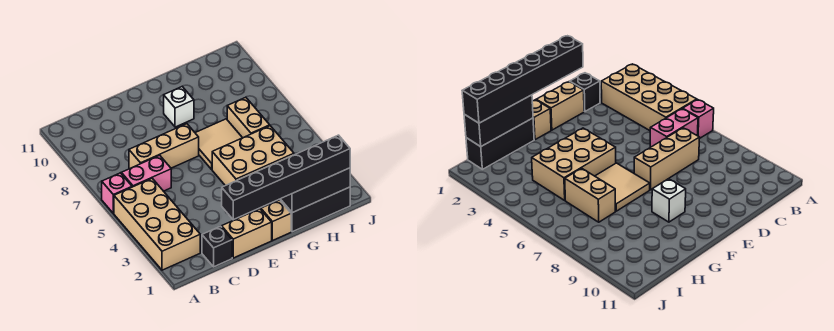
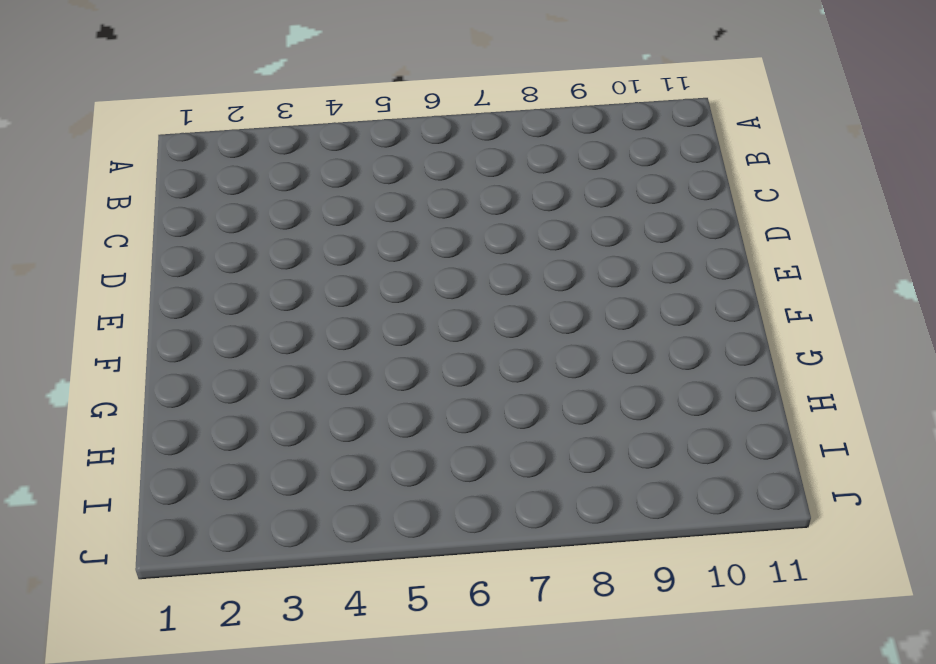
none -> tan brick A2:B5 level 1
none -> pink brick A6 level 1
none -> pink brick B6:C6 level 1

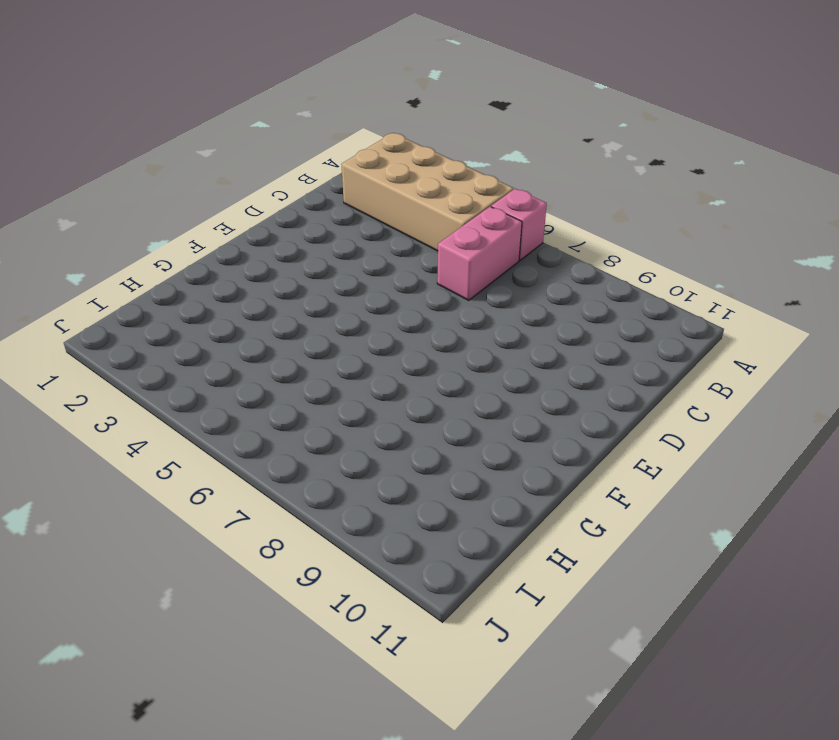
none -> black brick C1 level 1
none -> tan brick C7:E7 level 1
none -> tan brick D1:E1 level 1

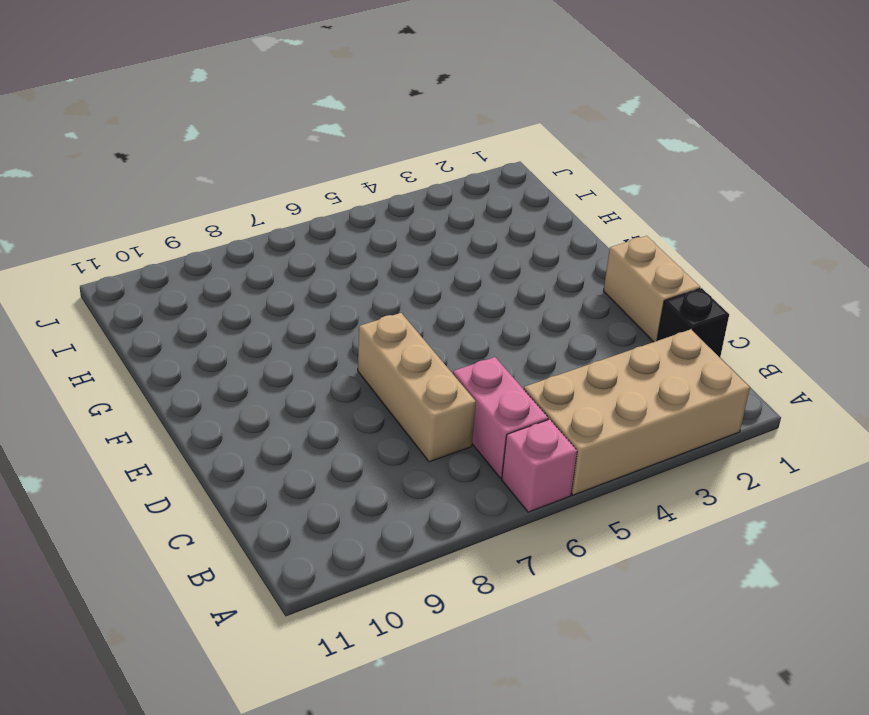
none -> tan brick F1 level 1
none -> tan brick F4:H5 level 1
none -> tan tile F6:G7 level 1

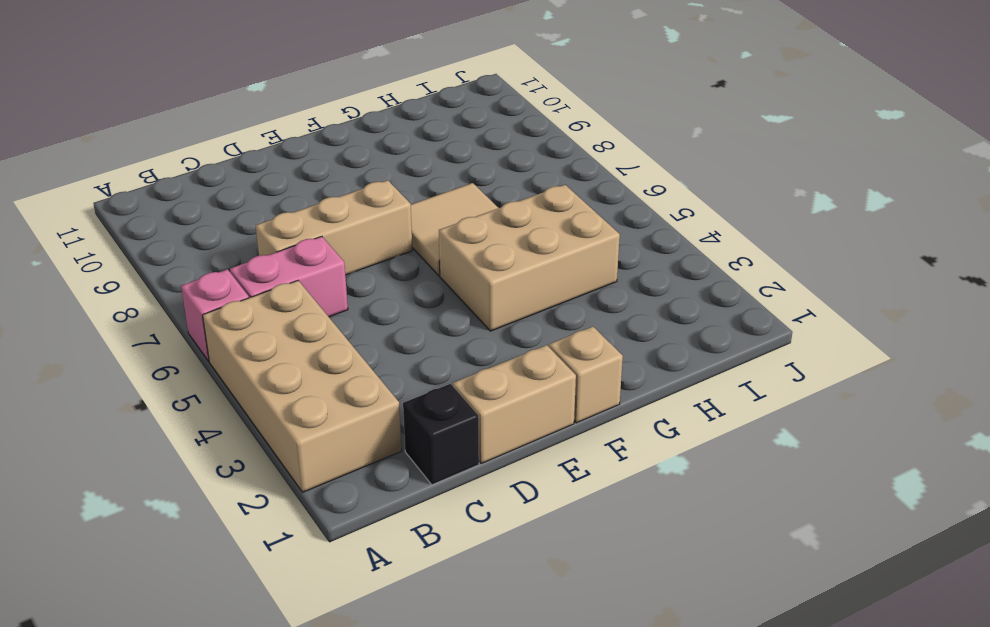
none -> white brick F9 level 1
none -> black brick G1:I1 level 1
none -> tan brick H6:H7 level 1

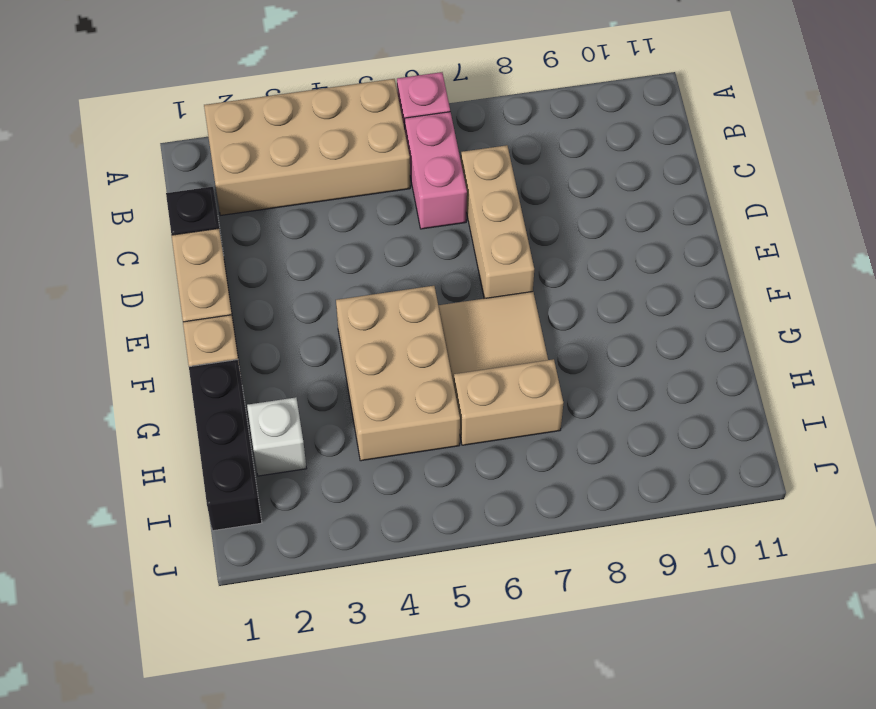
white brick H2 level 1 -> white brick F9 level 1
none -> black brick G1:I1 level 2
none -> black brick D1:I1 level 3

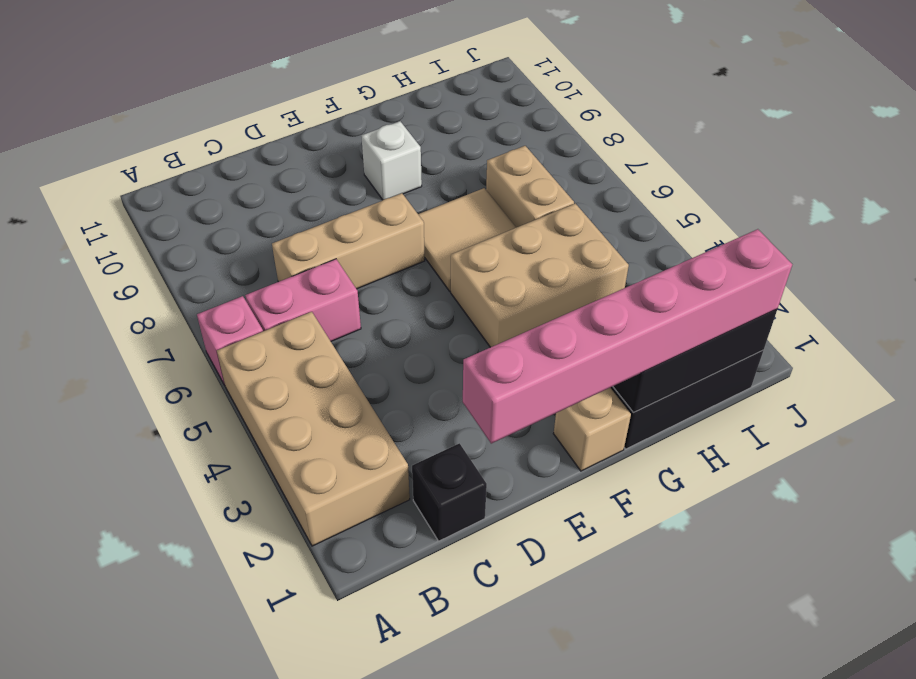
pink brick D1:I1 level 3 -> black brick D1:I1 level 3
none -> tan brick D1:E1 level 1

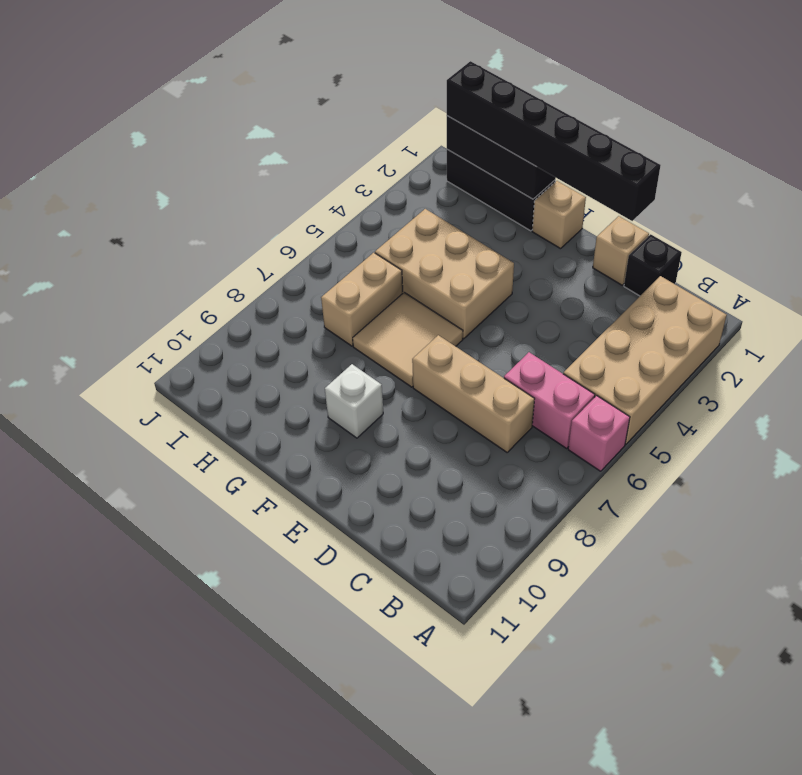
tan brick D1 level 1 -> tan brick D1:E1 level 1

